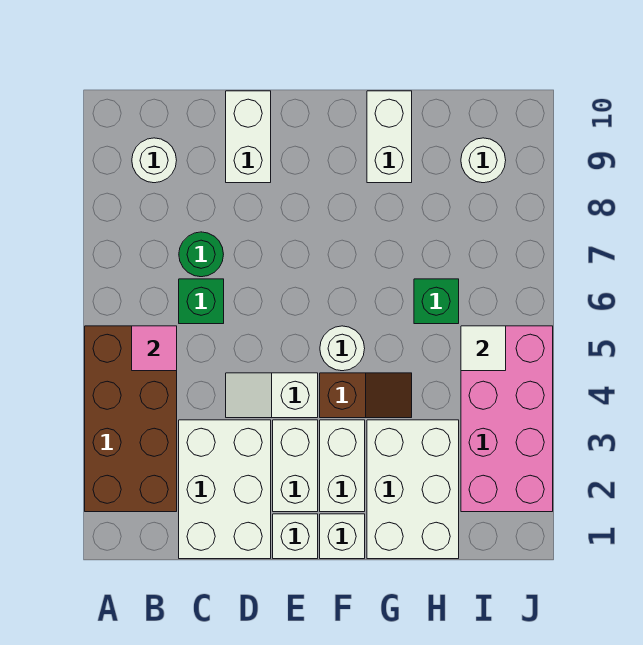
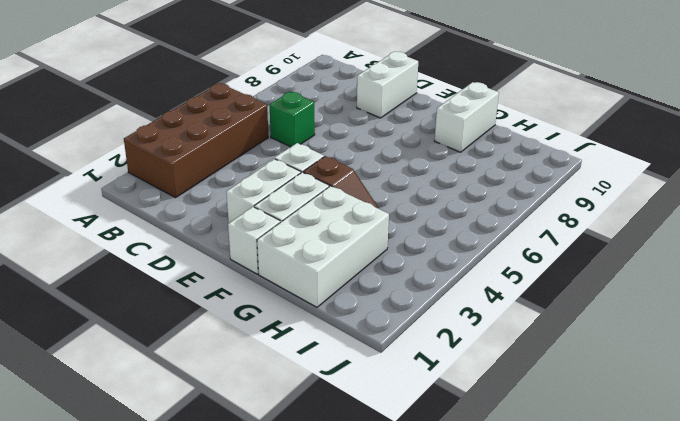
none -> white round brick B9 level 1
none -> white brick C1:D3 level 1
none -> green round brick C7 level 1

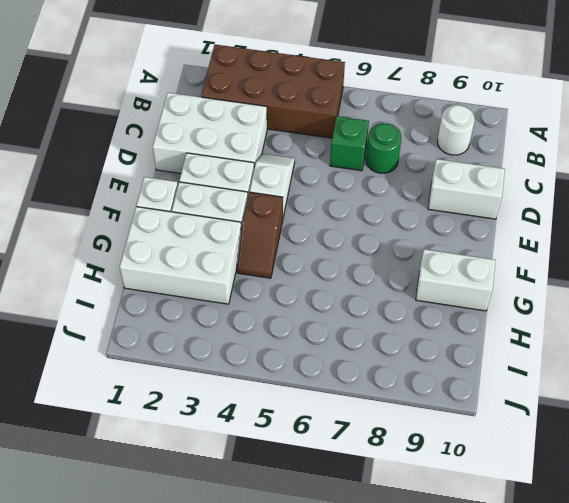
none -> white brick E1 level 1
none -> white round brick F5 level 1
none -> green brick H6 level 1

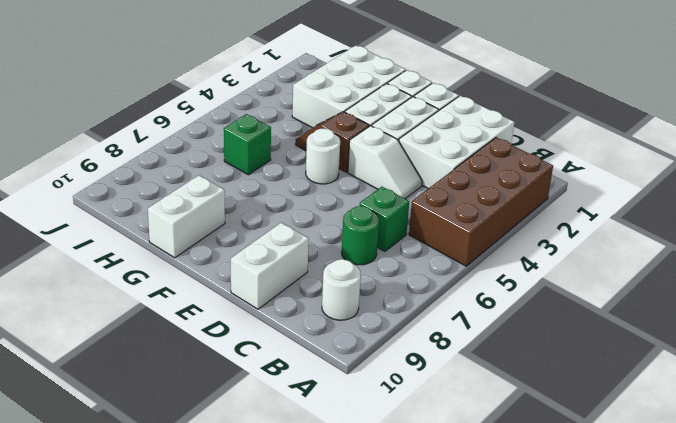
none -> pink brick I2:J5 level 1
none -> white round brick I9 level 1
none -> pink tile B5 level 2

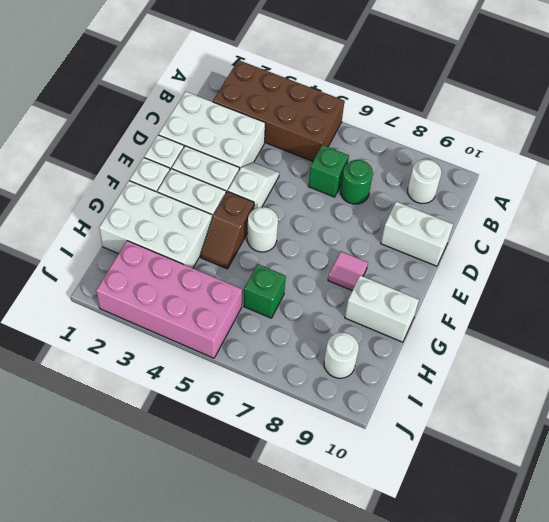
pink tile F8 level 1 -> pink tile B5 level 2
none -> white tile I5 level 2

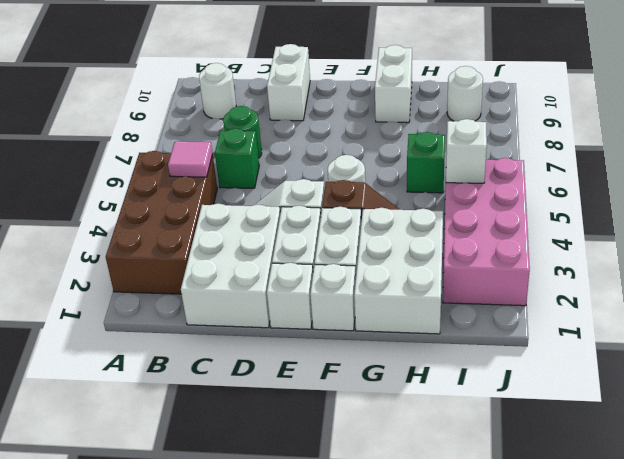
white brick I5 level 2 -> white tile I5 level 2

